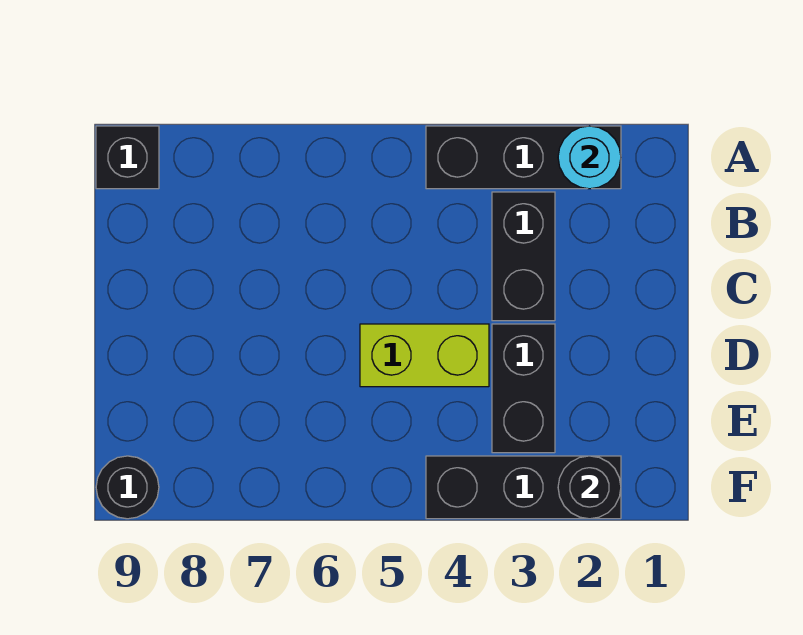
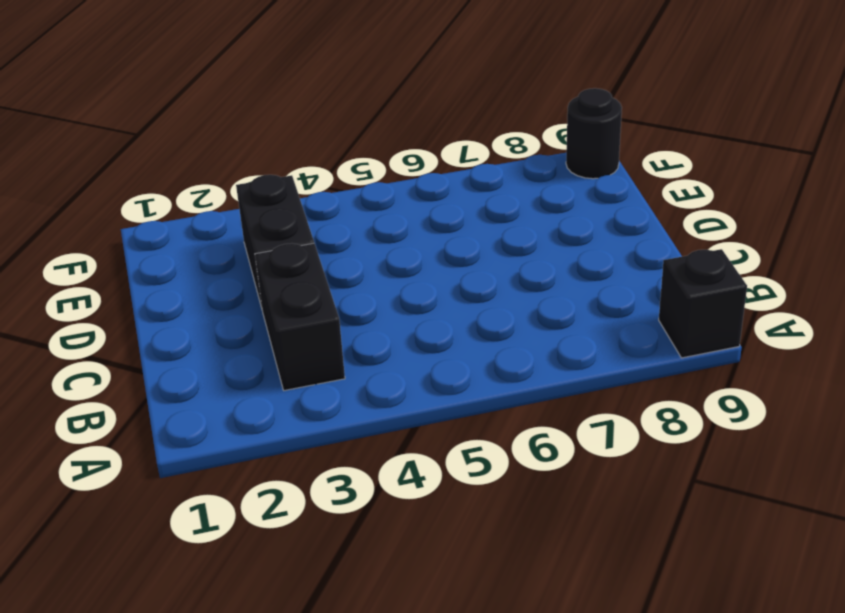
none -> black brick A2:A4 level 1
none -> lime brick D4:D5 level 1

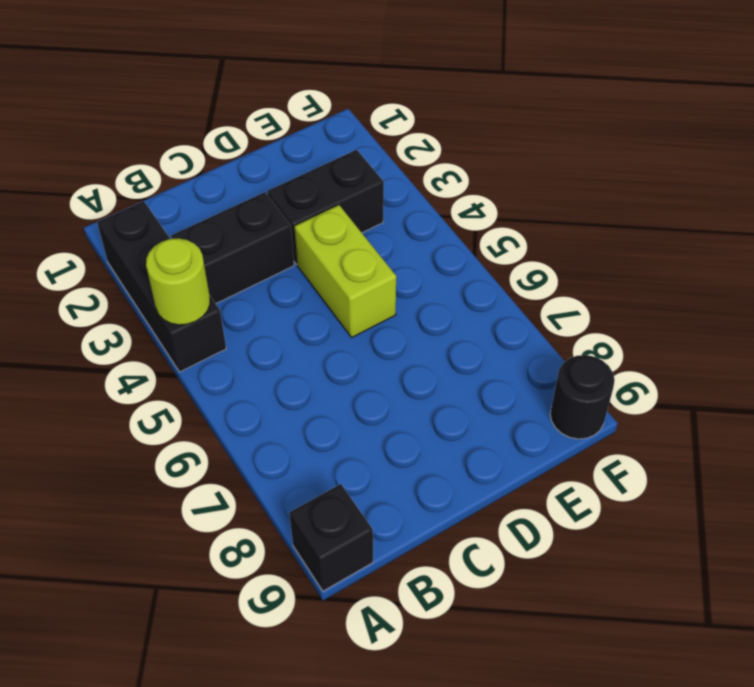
lime round brick A4 level 2 -> none
none -> black brick F2:F4 level 1
none -> cyan round brick A2 level 2

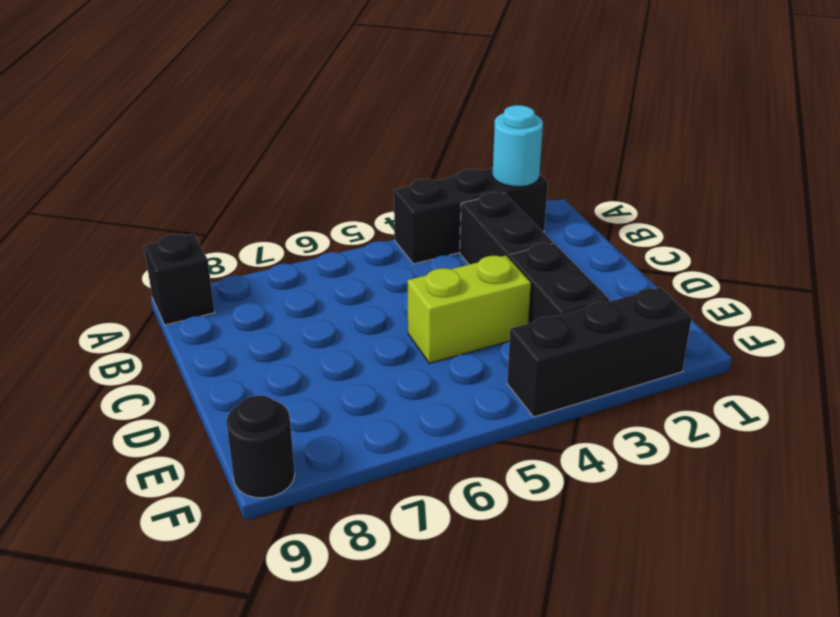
none -> black round brick F2 level 2

